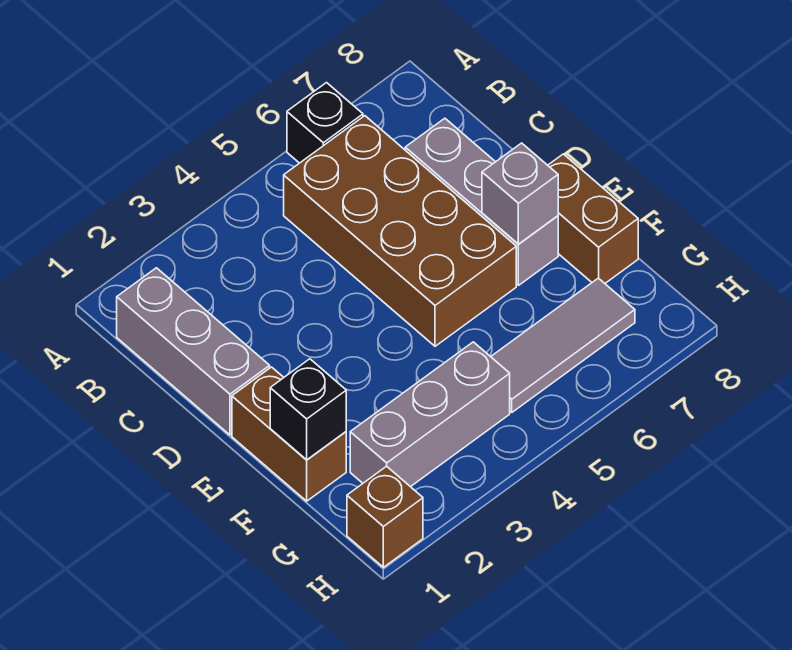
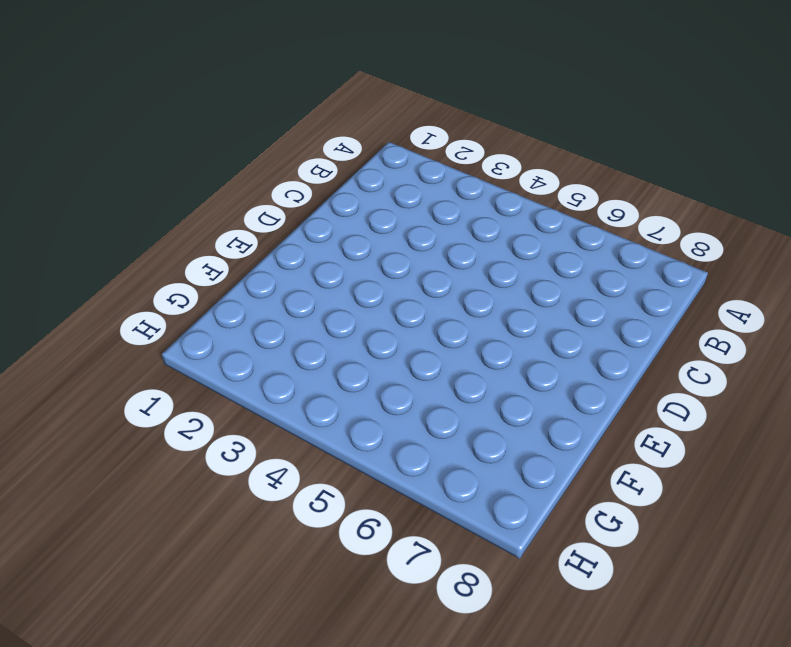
none -> black brick A6 level 1
none -> grey brick B1:D1 level 1

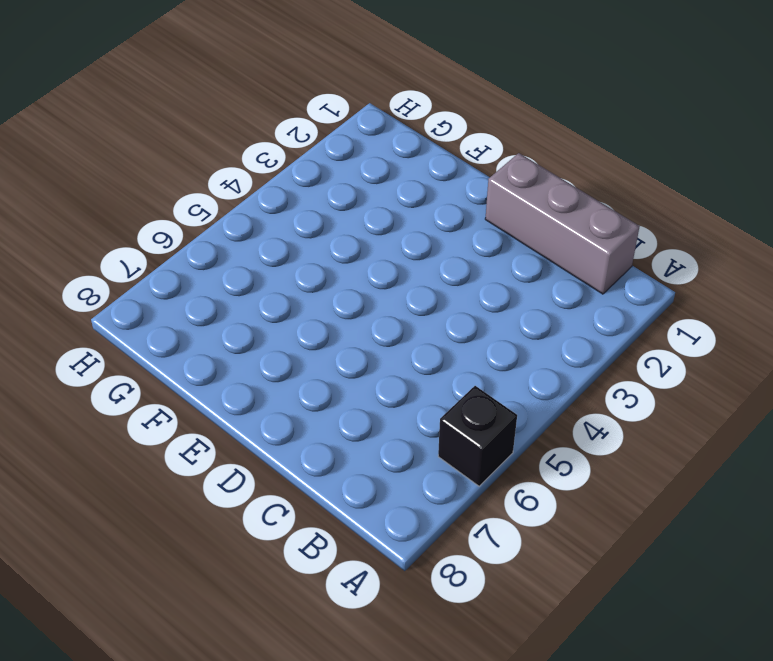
none -> brown brick B5:E6 level 1
none -> grey brick C7:E7 level 1

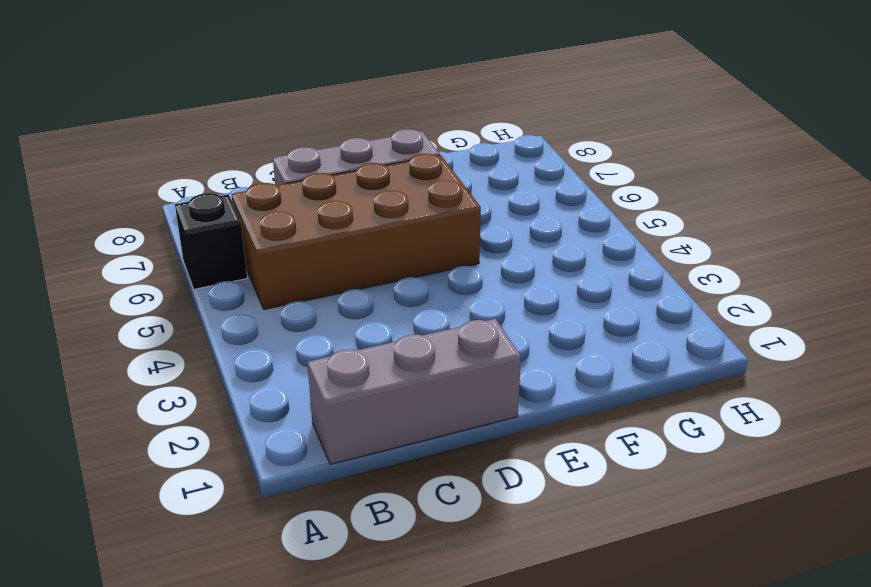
none -> brown brick E1:F1 level 1
none -> brown brick E8:F8 level 1

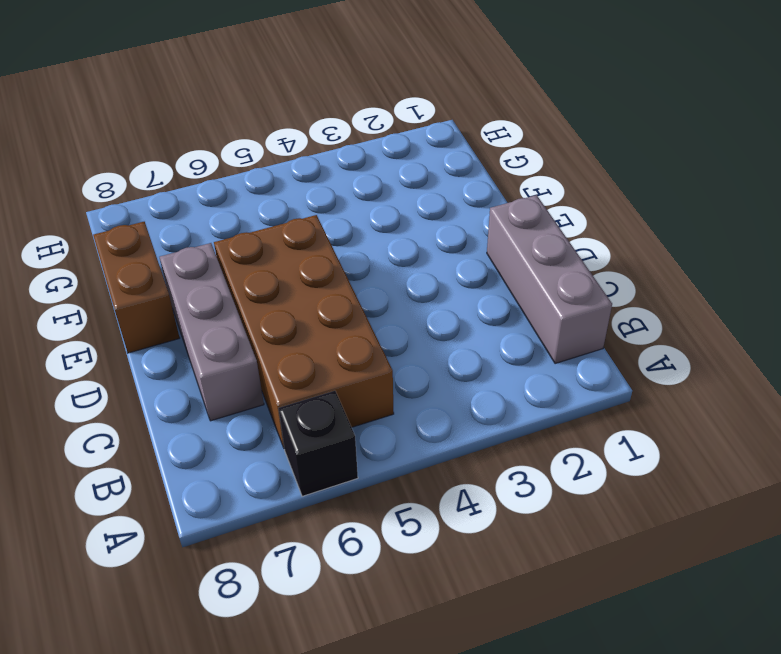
none -> brown brick E1:F1 level 1
none -> grey brick G2:G4 level 1

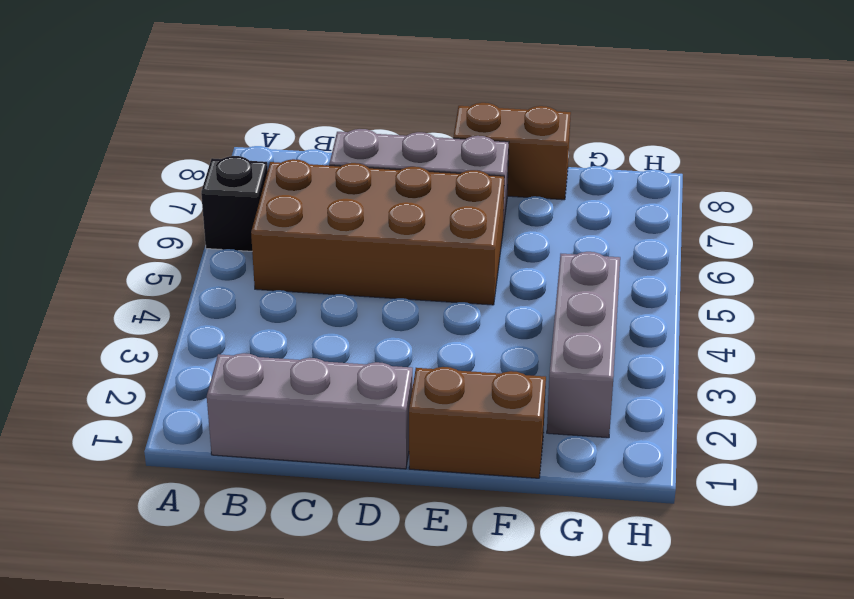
none -> grey tile G5:G7 level 1
none -> brown brick H1 level 1

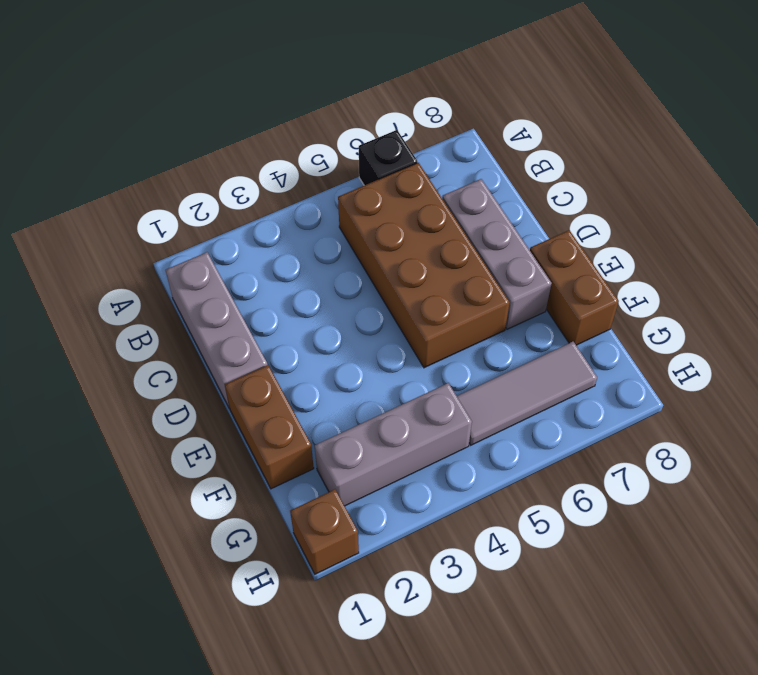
none -> grey brick E7 level 2
none -> black brick F1 level 2

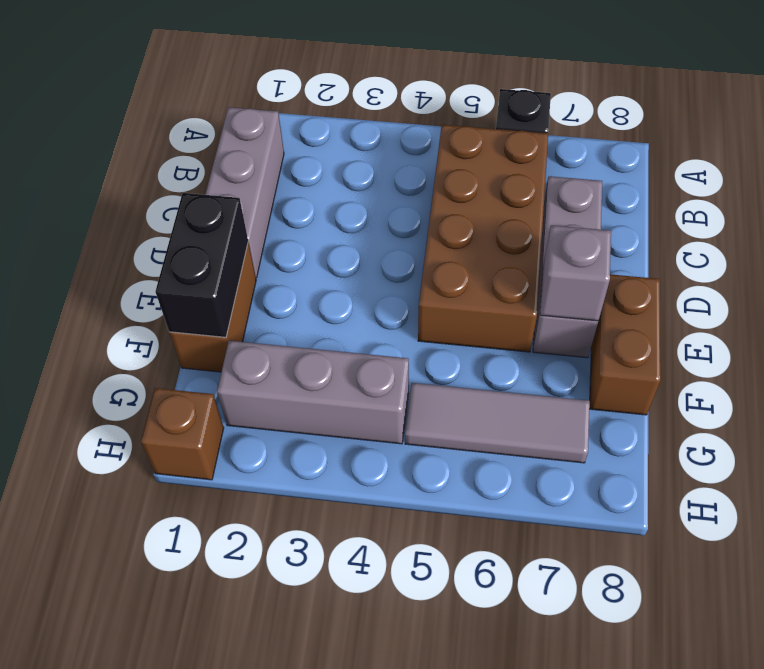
black brick E1:F1 level 2 -> black brick F1 level 2

